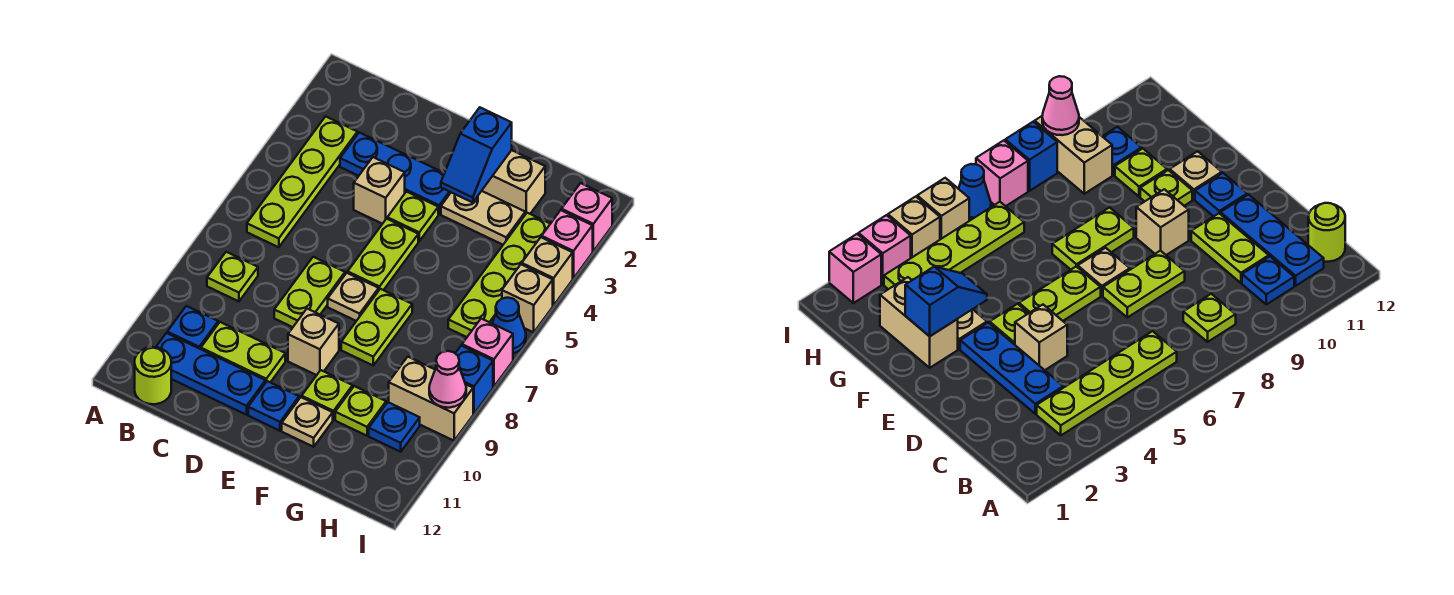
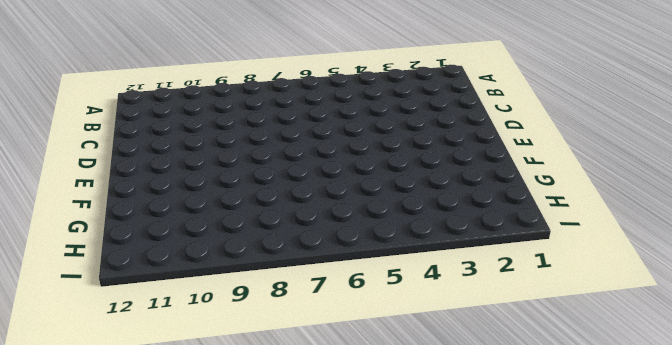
none -> lime plate B3:B6 level 1
none -> lime plate B8 level 1
none -> blue plate B10 level 1
none -> blue plate B11:D11 level 1

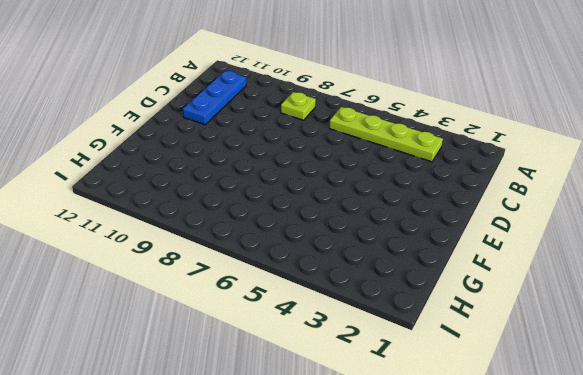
none -> blue plate B10 level 1
none -> lime round brick B12 level 1
none -> blue plate C3:E3 level 1
none -> lime plate C10:D10 level 1

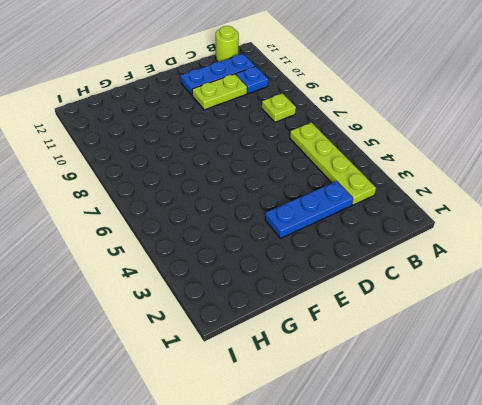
none -> tan brick D4 level 1
none -> lime plate D7:D8 level 1
none -> lime plate E4 level 1
none -> lime plate E5:E6 level 1

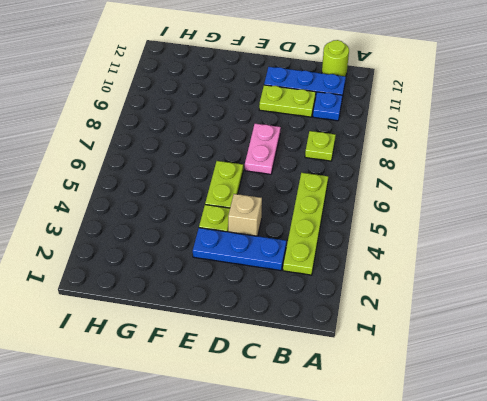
pink plate D7:D8 level 1 -> lime plate D7:D8 level 1
none -> tan plate E7 level 1
none -> tan brick E9 level 1
none -> blue plate E11 level 1
none -> tan brick F2:G2 level 1

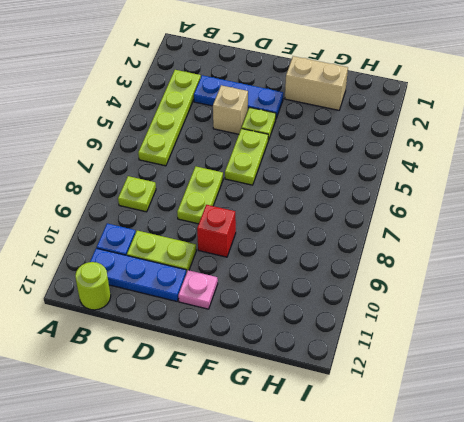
red brick E9 level 1 -> tan brick E9 level 1
pink plate E11 level 1 -> blue plate E11 level 1
none -> tan plate E7 level 1
none -> tan plate F3:G3 level 1
none -> lime plate F7:F8 level 1
none -> lime plate F10 level 1

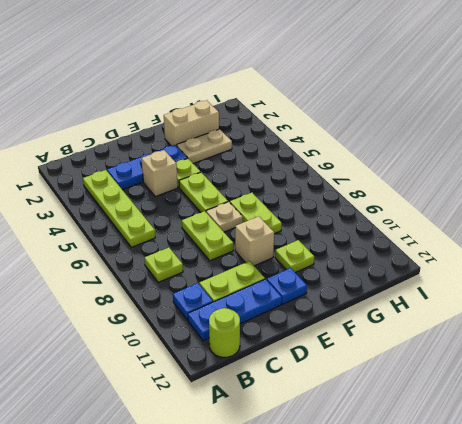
none -> tan plate F11 level 1
none -> lime plate G10 level 1
none -> lime plate H3:H6 level 1
none -> tan brick H9:I9 level 1

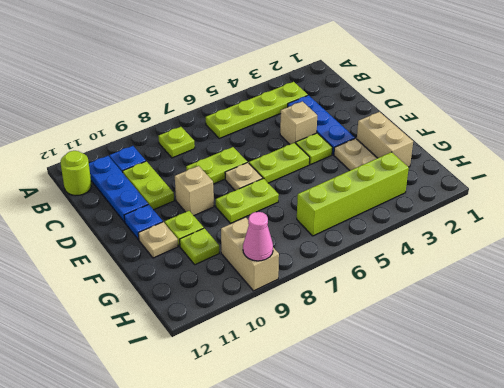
lime brick H3:H6 level 1 -> lime plate H3:H6 level 1
none -> blue plate H10 level 1
none -> pink brick I2 level 1
none -> pink brick I3 level 1
none -> tan brick I4 level 1

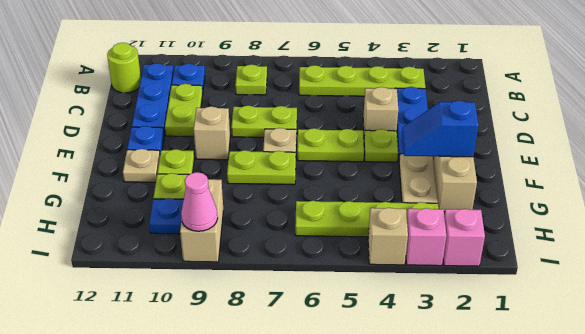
none -> tan brick I5 level 1
none -> blue cone I6 level 1
none -> pink brick I7 level 1
none -> blue brick I8 level 1

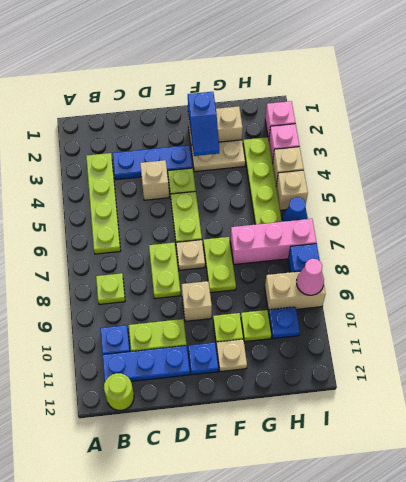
pink brick G7:I7 level 1 -> pink brick I7 level 1

